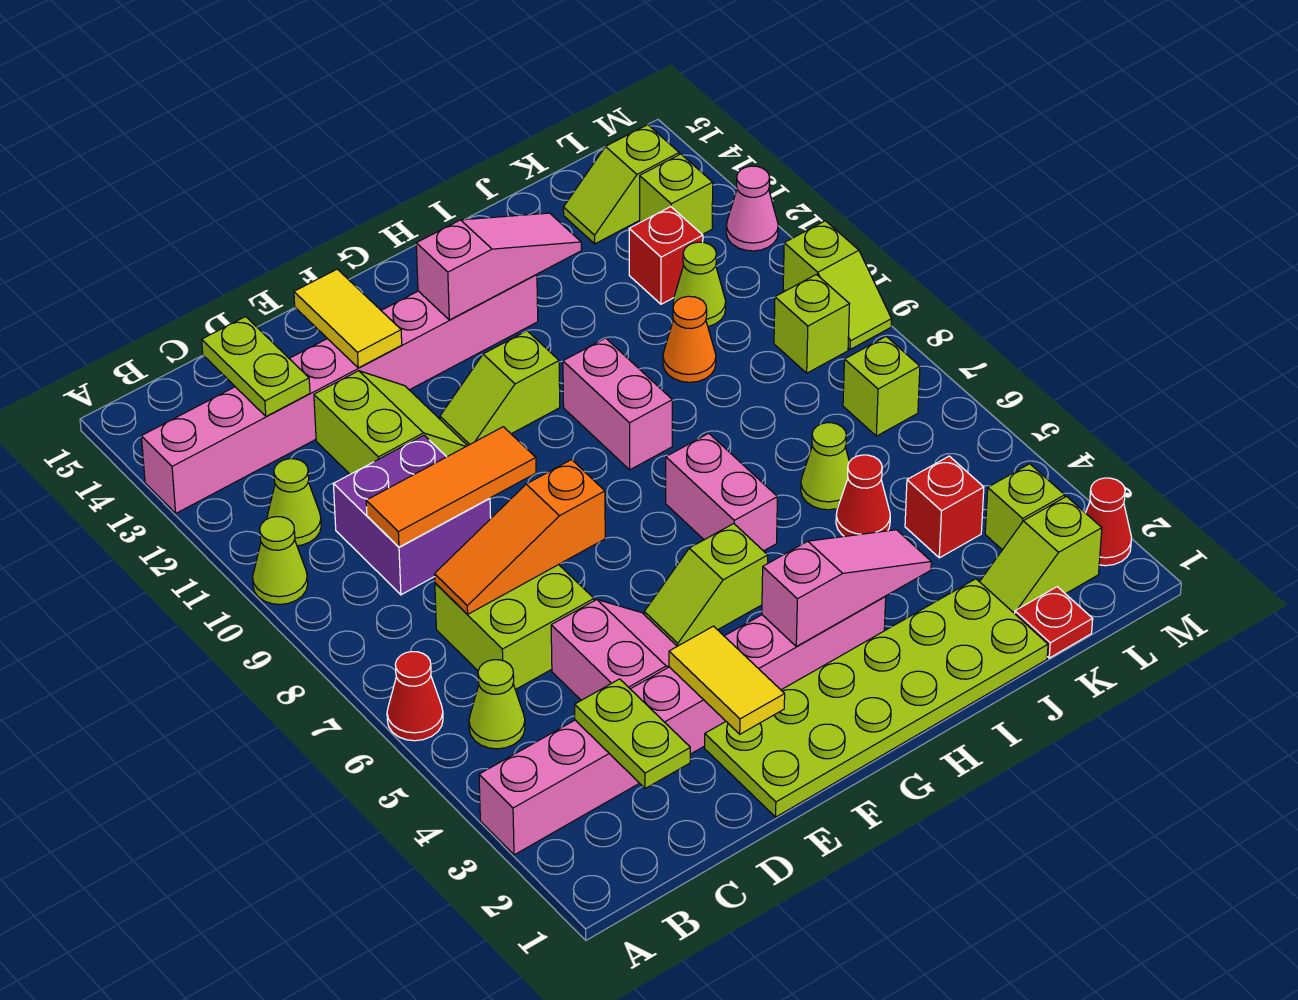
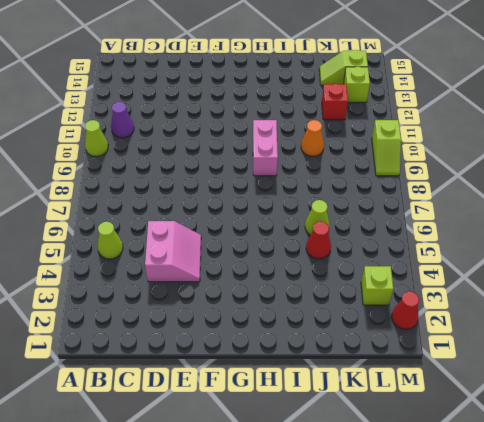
purple cone B11 level 1 -> lime cone B11 level 1
none -> pink brick A3:H3 level 1
none -> red cone A6 level 1
none -> pink brick A13:H13 level 1
none -> lime brick C6:D7 level 1

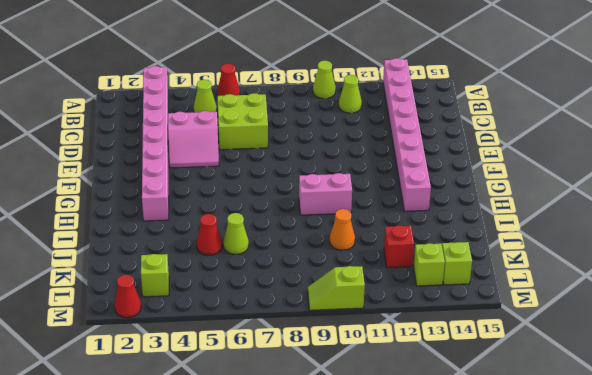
none -> purple brick C9:D10 level 1
none -> lime slope D11:E12 level 1 top D
none -> lime plate E1:J2 level 1
none -> lime slope F5:G5 level 1 top G

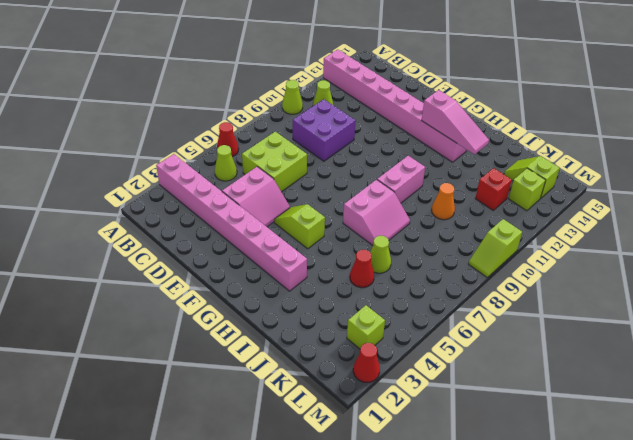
pink slope H7:I8 level 1 top H -> pink brick H6:H7 level 1
none -> lime slope D11:E12 level 1 top D
none -> lime plate E1:J2 level 1
none -> lime slope F11:G11 level 1 top G
none -> red plate K1 level 1

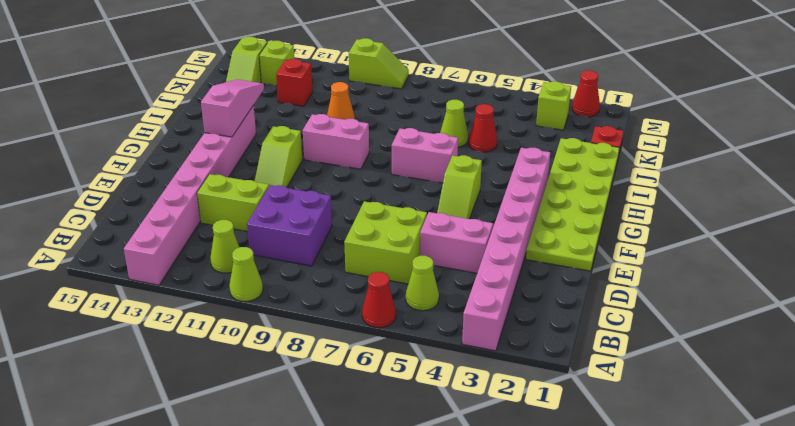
none -> lime slope K2:L2 level 1 top L
none -> red brick K4 level 1
none -> lime cone K11 level 1
none -> lime brick L7 level 1

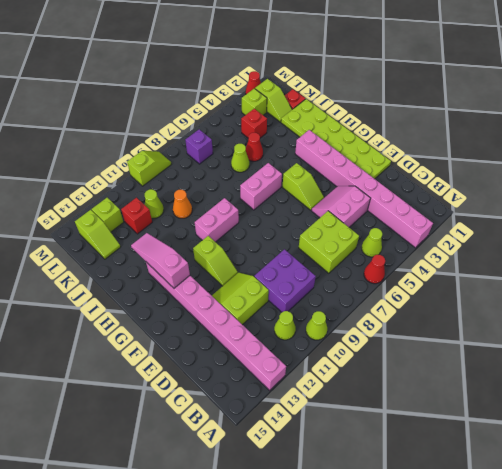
purple brick L7 level 1 -> lime brick L7 level 1
none -> lime brick L9 level 1
none -> pink cone M12 level 1
none -> lime plate C2:C3 level 2
none -> orange slope C7:E7 level 2 top E

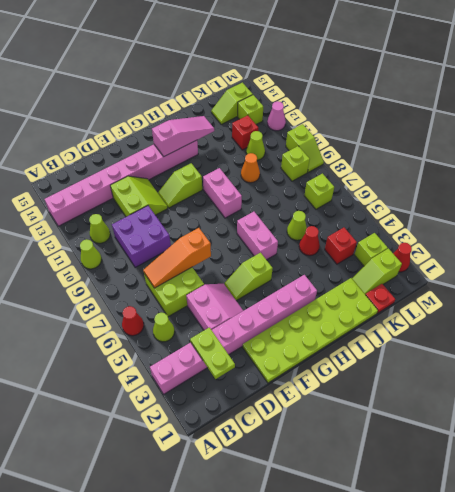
none -> orange tile C9:E9 level 2
none -> lime plate C13:C14 level 2
none -> yellow tile E2:E3 level 2
none -> yellow tile E13:E14 level 2

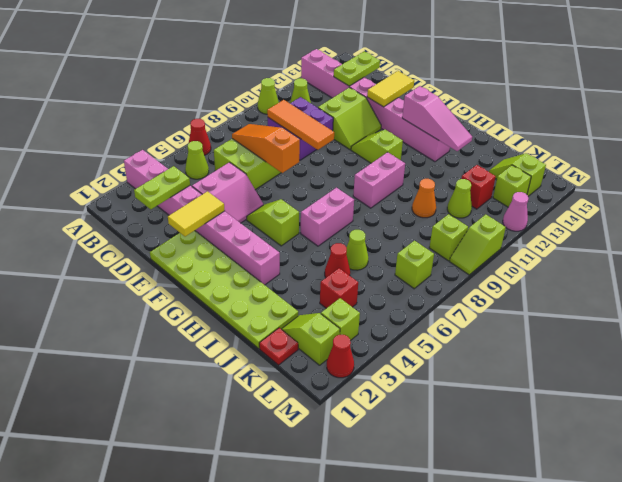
none -> pink slope G3:I3 level 2 top G

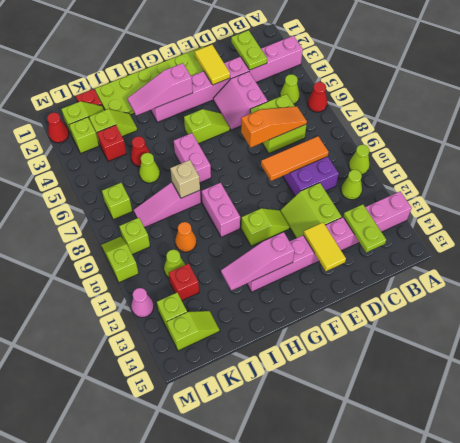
pink slope I8:K8 level 1 top I -> none
tan brick I8 level 2 -> none
lime slope J3:K3 level 1 top K -> none

